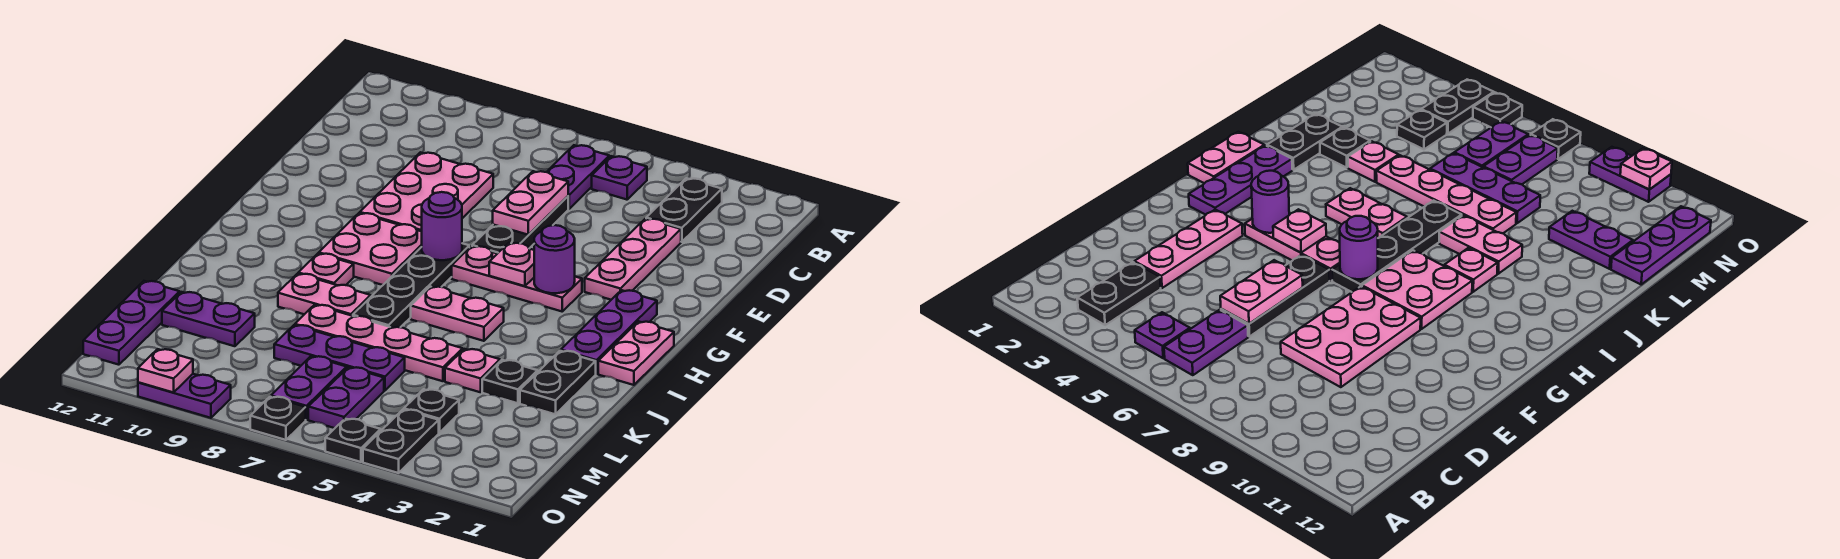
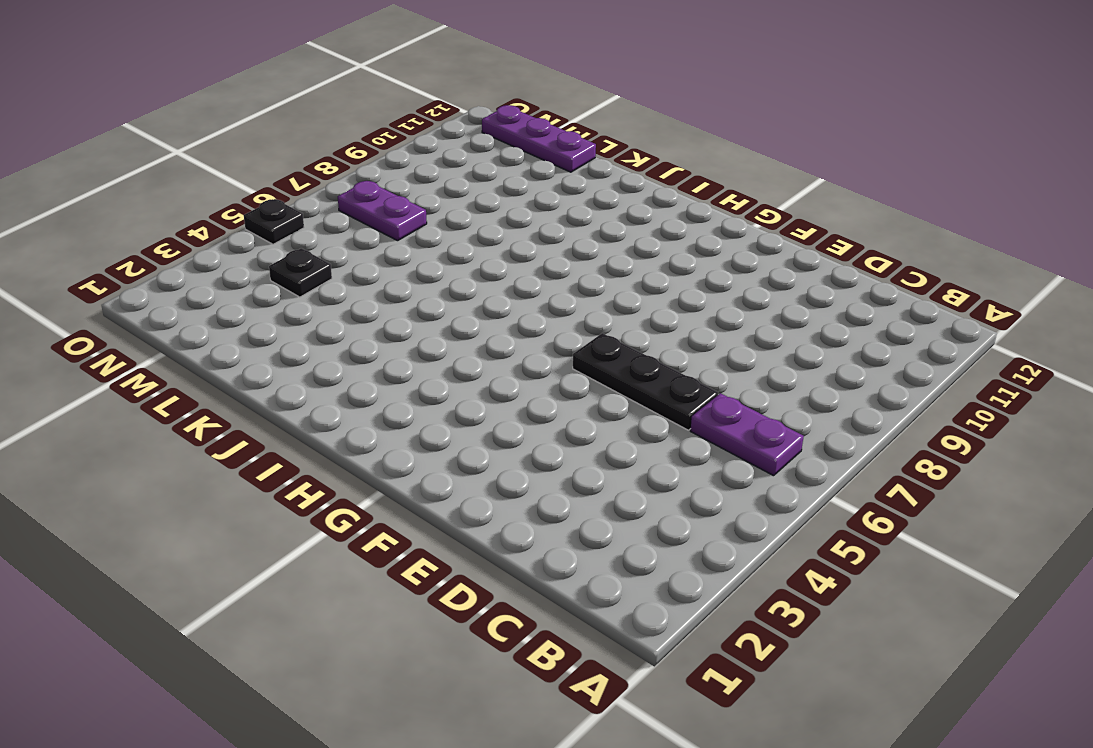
none -> black plate B3:C3 level 1
none -> purple plate B5 level 1
none -> pink plate D3:F3 level 1
none -> pink plate D8:F9 level 1

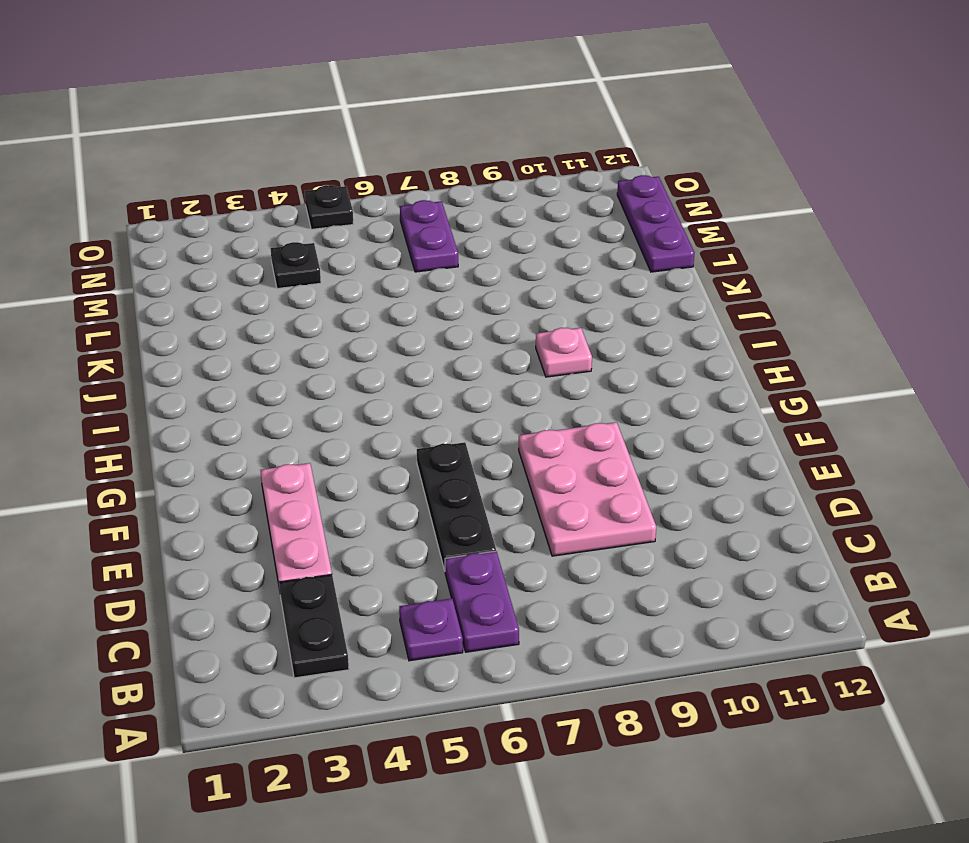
none -> purple plate G2:I2 level 1
none -> pink plate G4:G6 level 1
none -> black plate G7:J7 level 1
none -> pink plate G8:H9 level 1

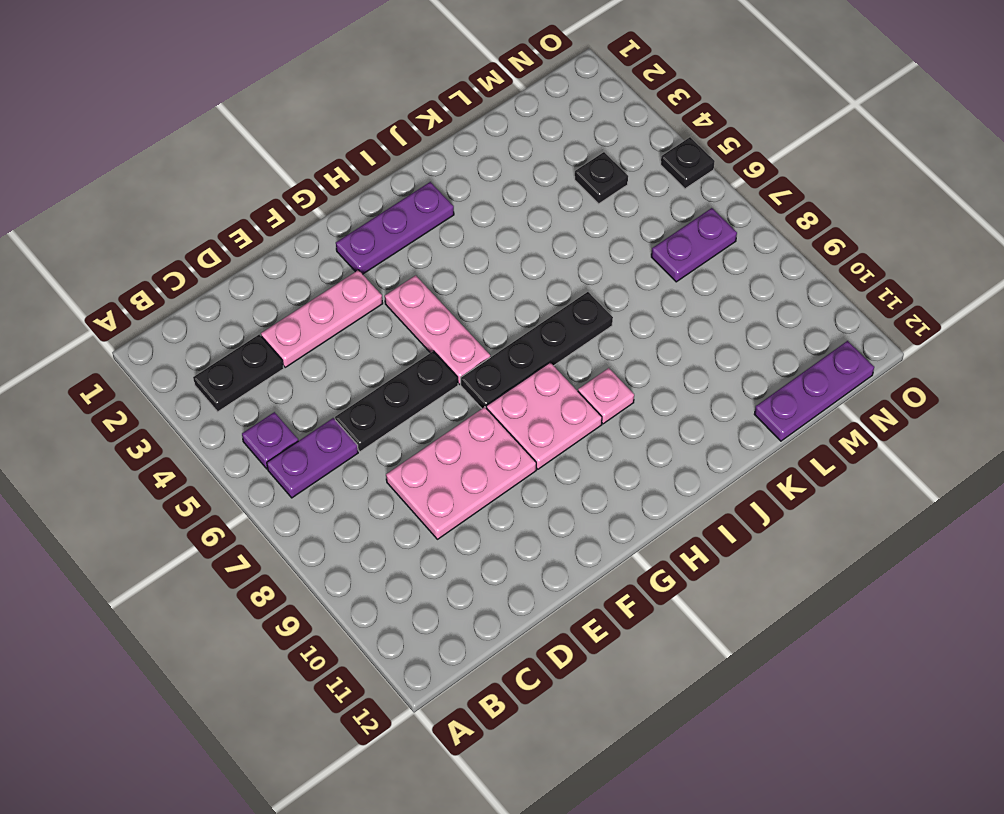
none -> pink plate H1:I1 level 1
none -> pink plate I5:I6 level 1
none -> black plate J2:K2 level 1
none -> pink plate J8:J9 level 1

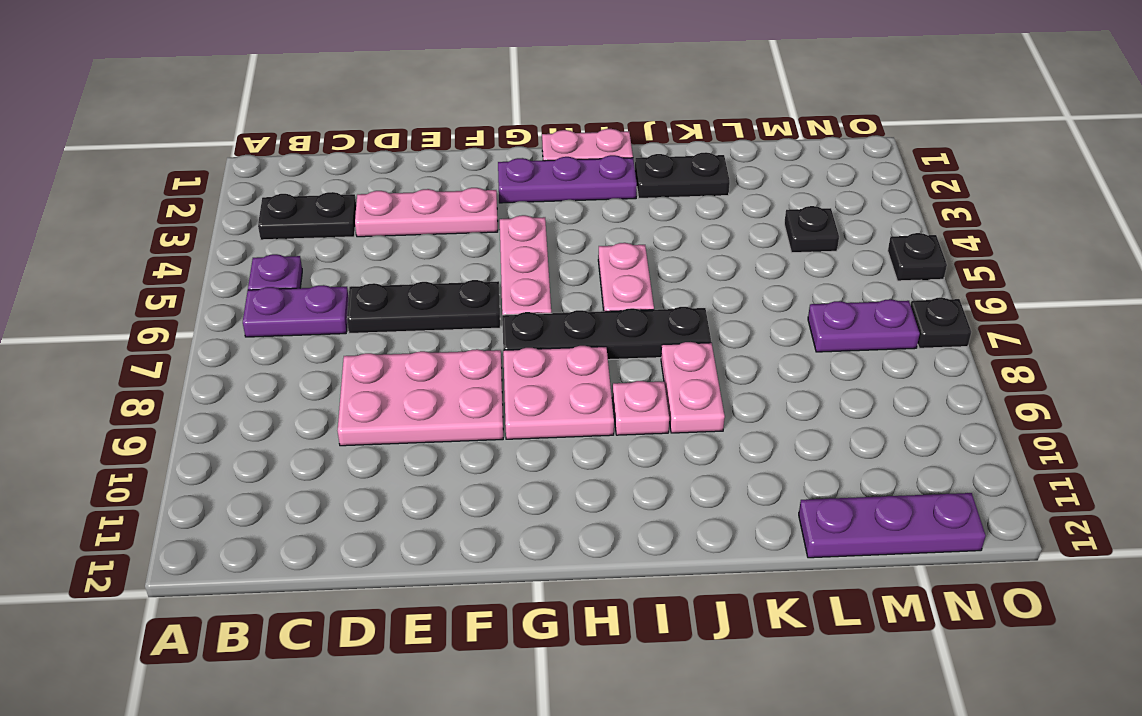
none -> black plate K3 level 1
none -> pink plate K4 level 1
none -> pink plate K5:K8 level 1
none -> purple plate L6:L8 level 1

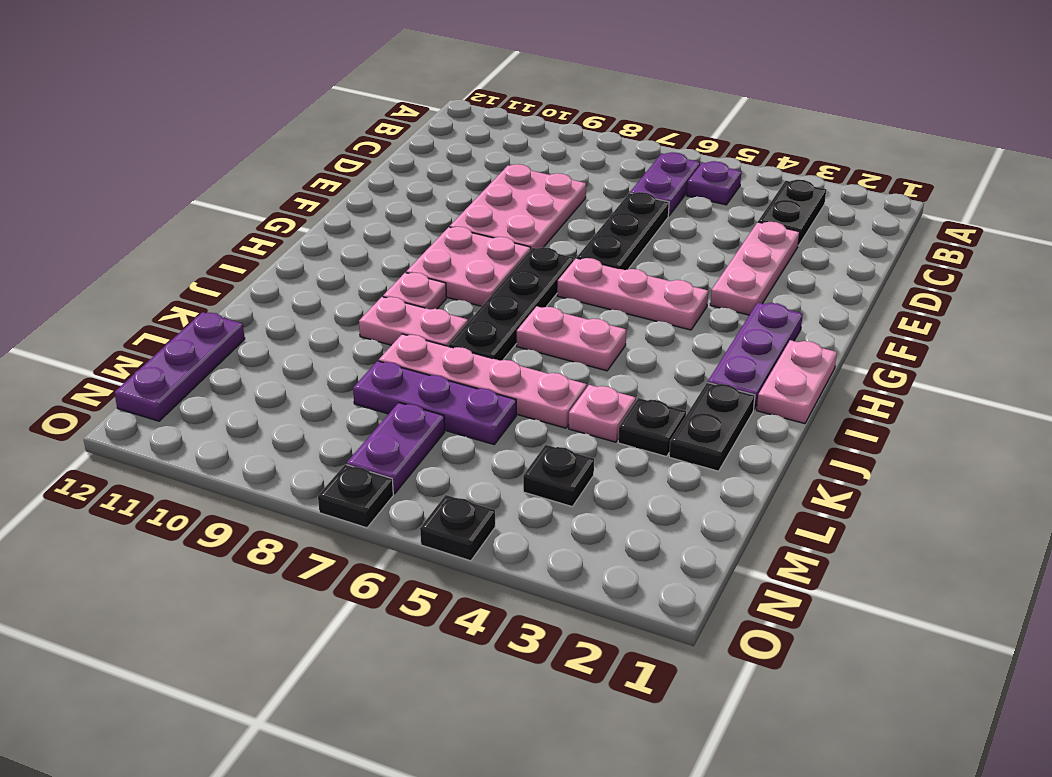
none -> purple plate L10:L11 level 1
none -> purple plate M6:N6 level 1
none -> black plate N4:O4 level 1
none -> purple plate O9:O10 level 1

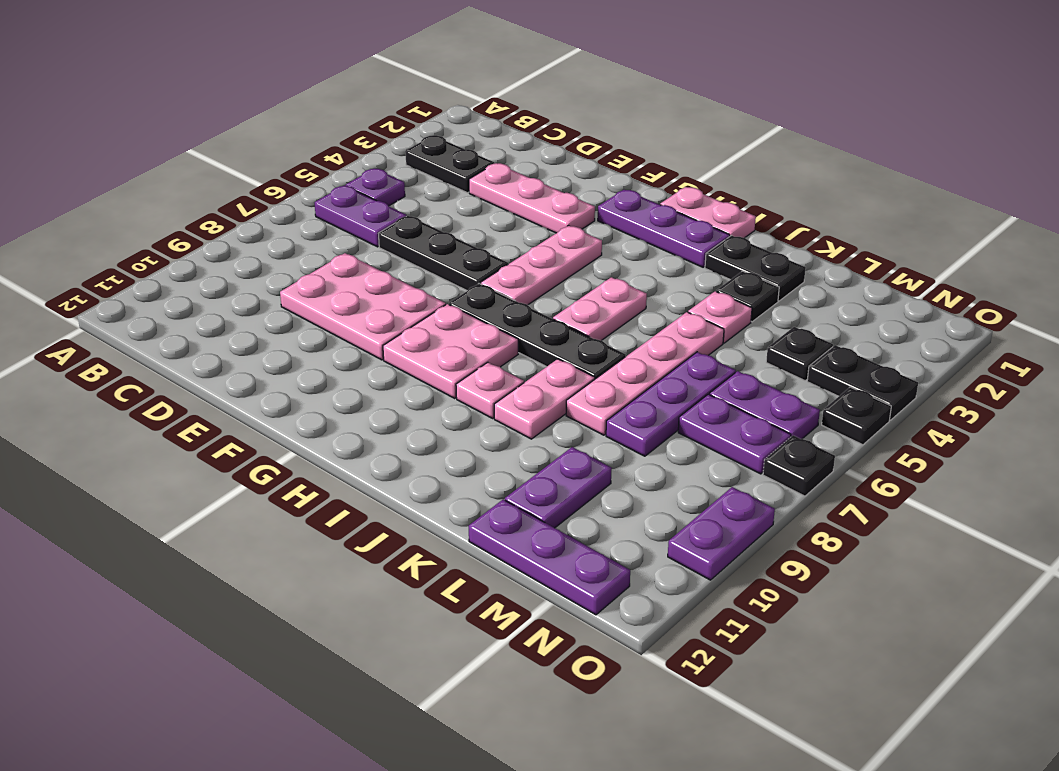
none -> pink plate D6:E6 level 2
none -> purple round brick G4 level 2
none -> pink plate G5 level 2
none -> purple round brick G7 level 2

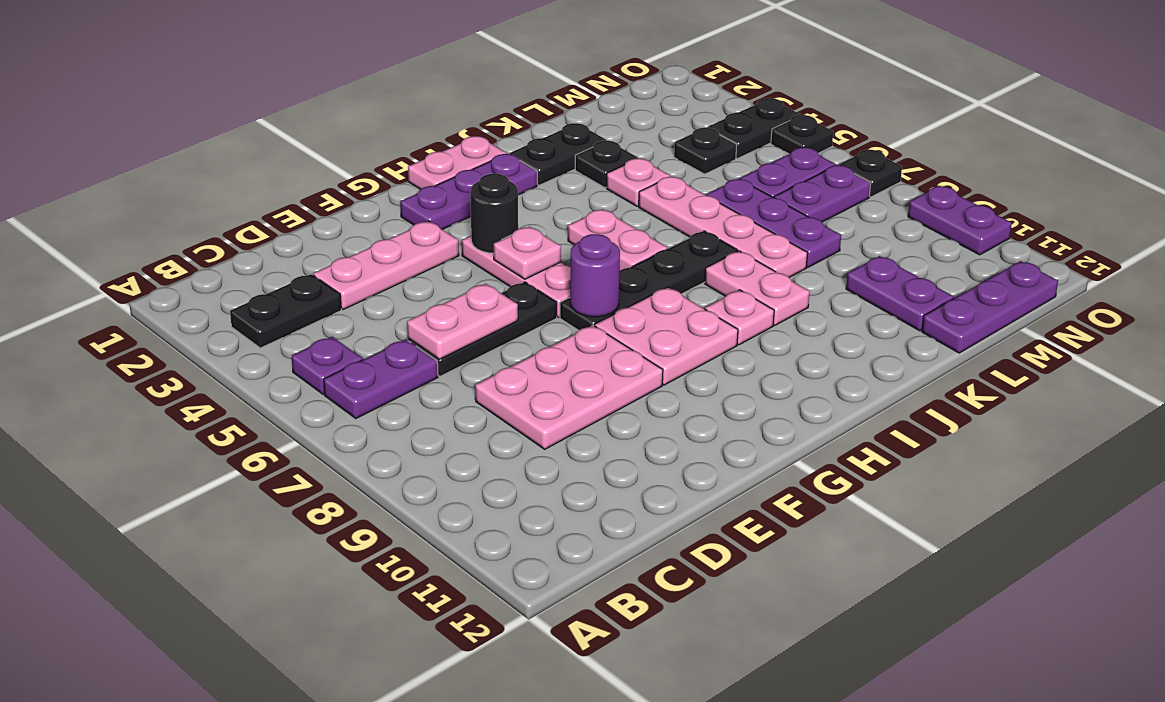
black round brick G4 level 2 -> purple round brick G4 level 2
none -> pink plate O10 level 2

